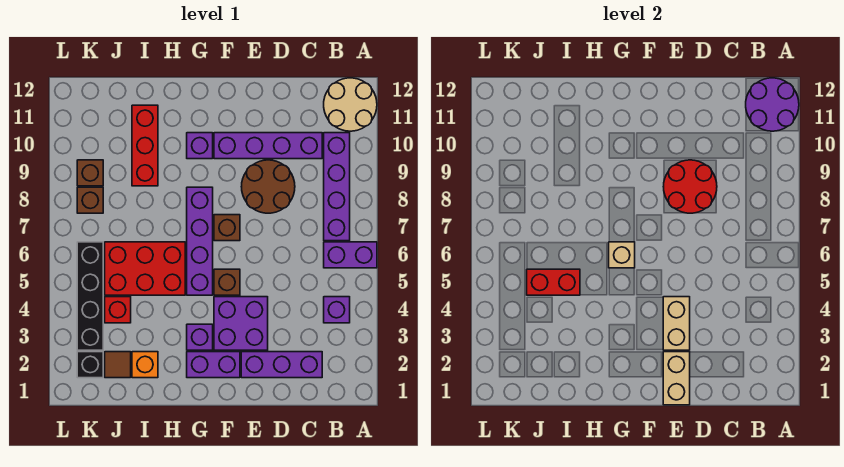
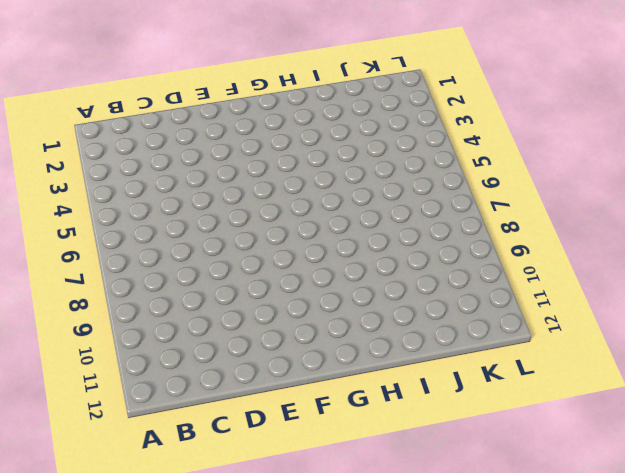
none -> purple brick A6:B6 level 1
none -> tan round brick A11:B12 level 1
none -> purple brick B4 level 1

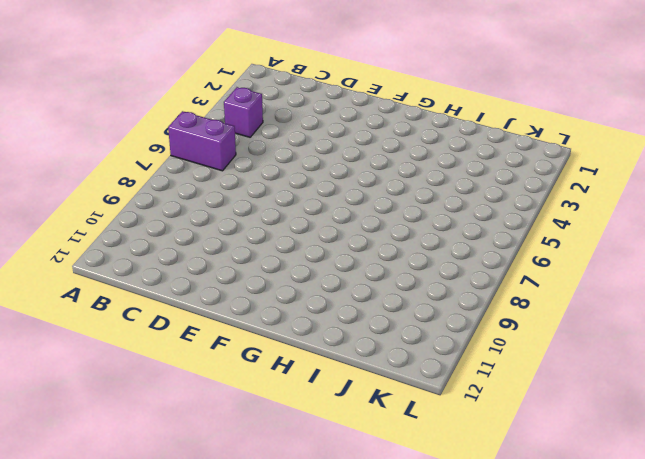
none -> tan round brick A11:B12 level 1
none -> purple brick B7:B10 level 1
none -> purple brick C2:E2 level 1

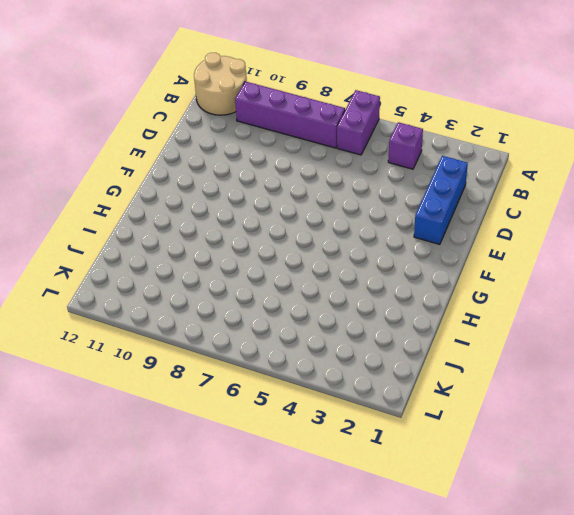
blue brick C2:E2 level 1 -> purple brick C2:E2 level 1
none -> purple brick C10:F10 level 1
none -> brown round brick D8:E9 level 1
none -> purple brick E3:F4 level 1

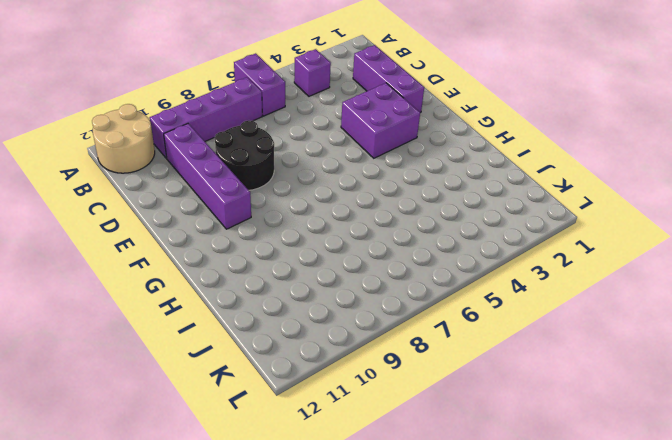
black round brick D8:E9 level 1 -> brown round brick D8:E9 level 1
none -> purple brick F2:G2 level 1
none -> brown brick F5 level 1
none -> brown brick F7 level 1

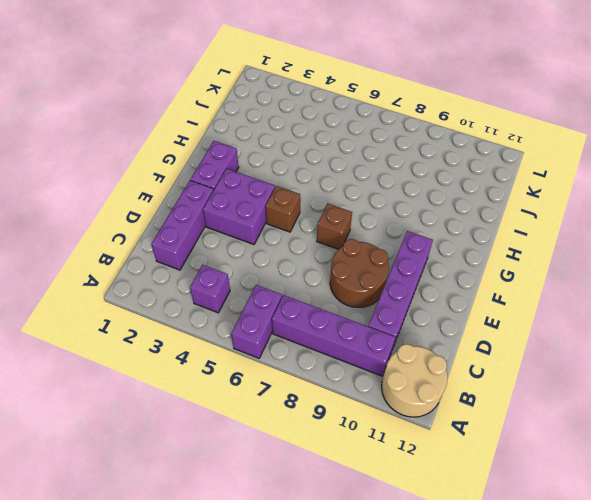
none -> purple brick G3 level 1
none -> purple brick G5:G8 level 1
none -> purple brick G10 level 1

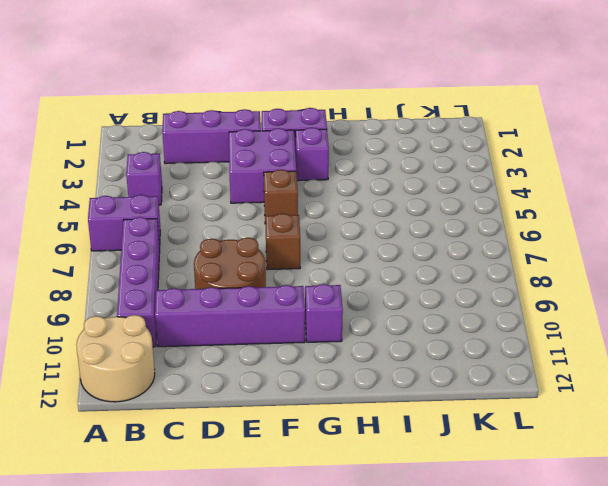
none -> purple brick G5:G8 level 1
none -> red brick H5:J6 level 1
none -> orange brick I2 level 1

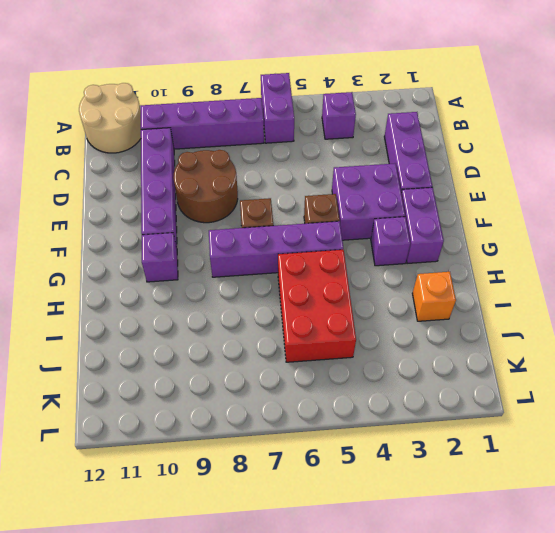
none -> red brick I9:I11 level 1
none -> brown tile J2 level 1
none -> red brick J4 level 1

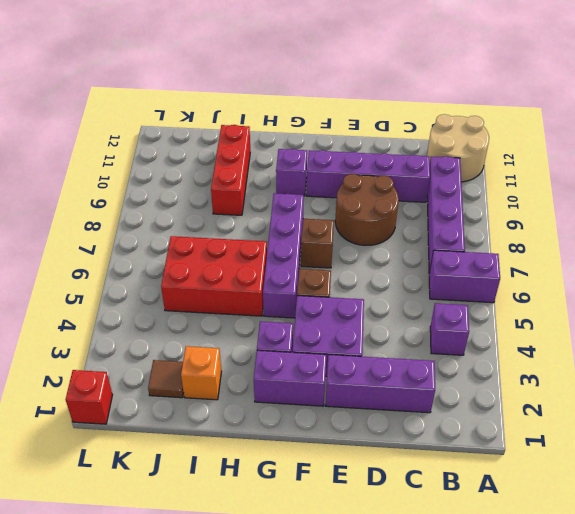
red brick L1 level 1 -> red brick J4 level 1
none -> black brick K2 level 1
none -> black brick K3:K6 level 1
none -> brown brick K8 level 1

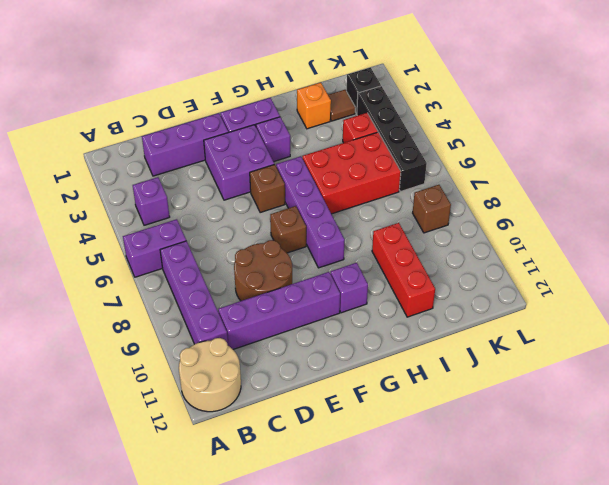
none -> brown brick K9 level 1
none -> purple round brick A11:B12 level 2
none -> red round brick D8:E9 level 2

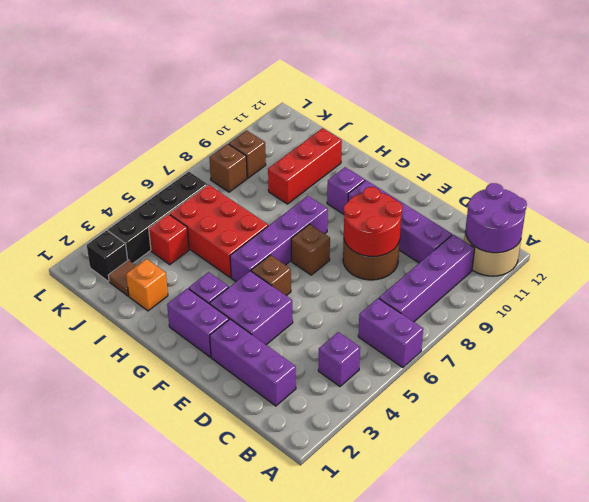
none -> tan brick E1:E2 level 2
none -> tan brick E3:E4 level 2
none -> tan brick G6 level 2

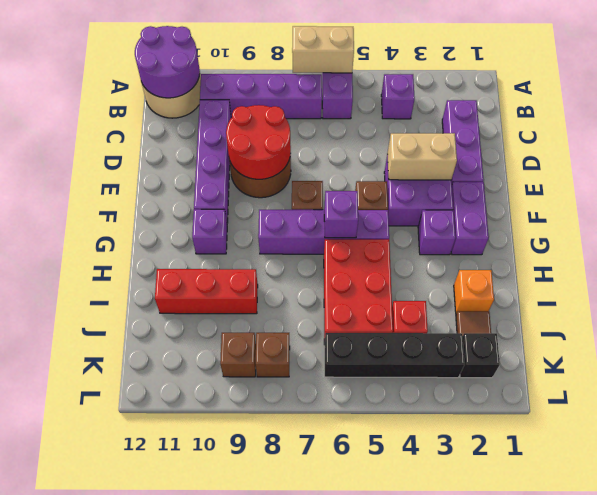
tan brick A6:A7 level 2 -> tan brick E1:E2 level 2
purple brick G6 level 2 -> tan brick G6 level 2
none -> red brick I5:J5 level 2

